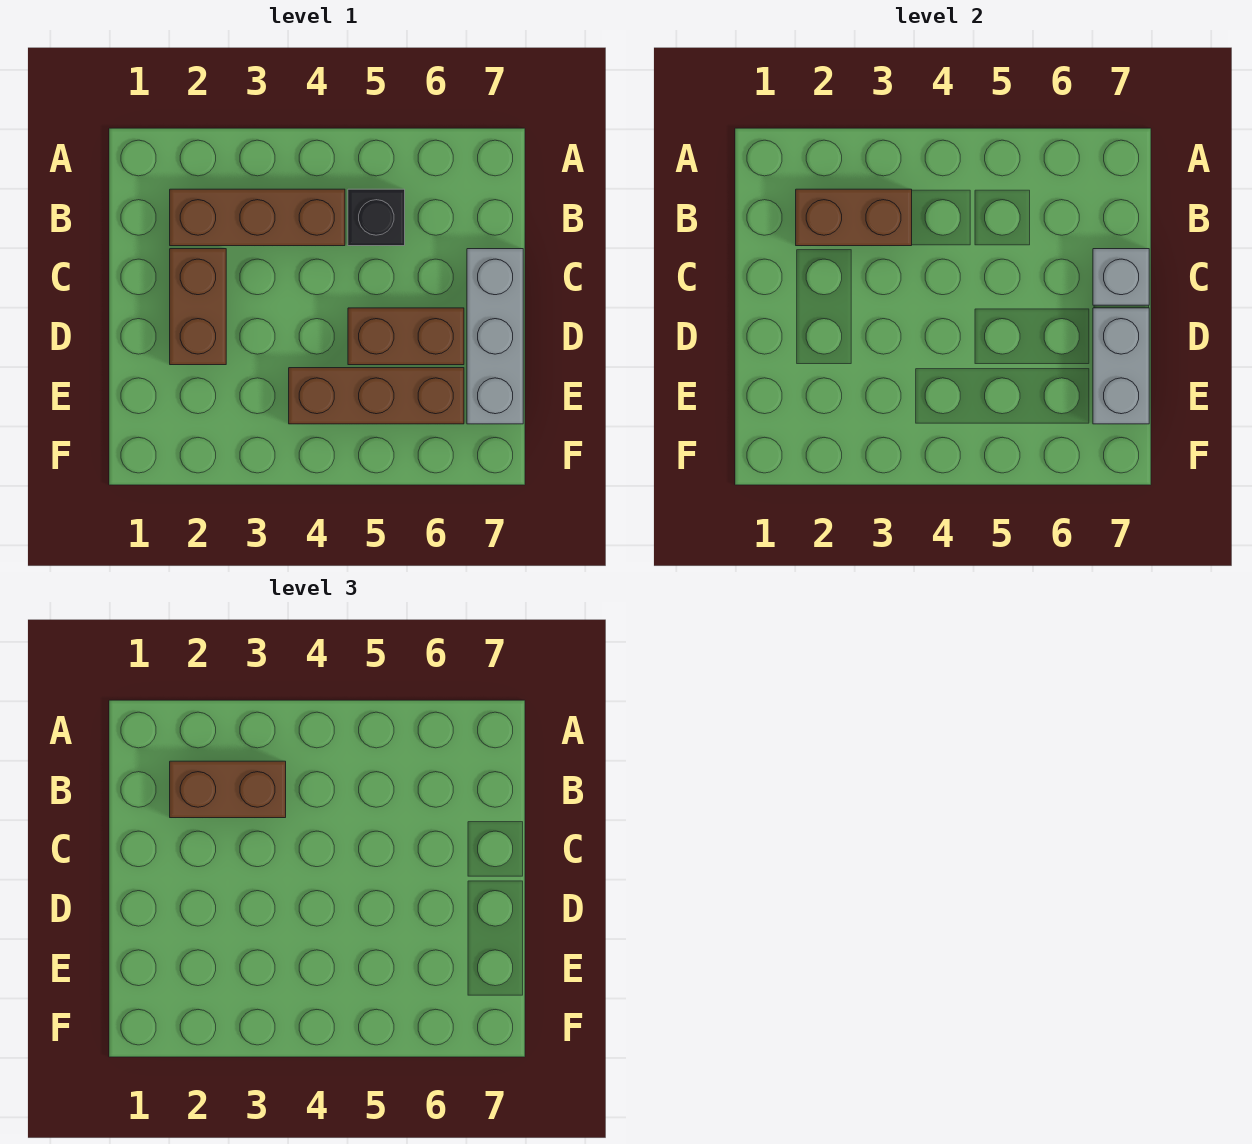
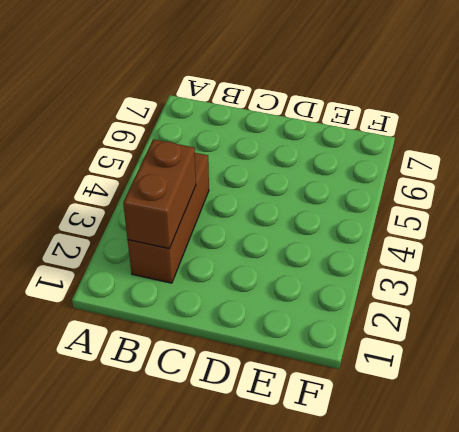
none -> black brick B5 level 1
none -> brown brick C2:D2 level 1

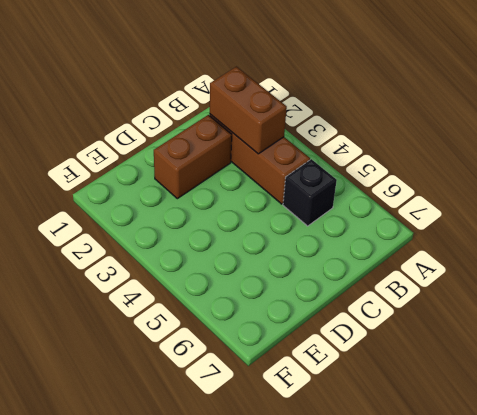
none -> grey brick C7:E7 level 1
none -> brown brick D5:D6 level 1

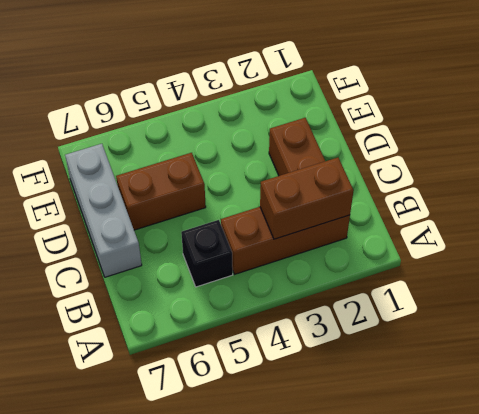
none -> brown brick E4:E6 level 1
none -> grey brick C7 level 2

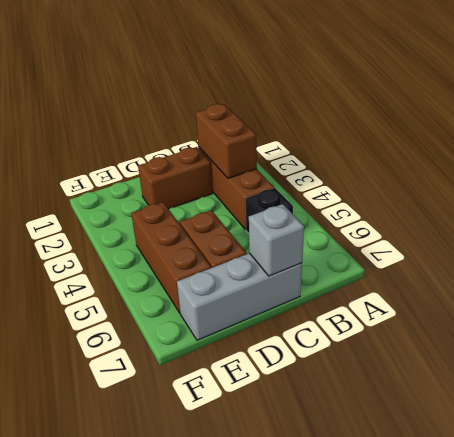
none -> grey brick D7:E7 level 2
none -> brown brick B2:B3 level 3

